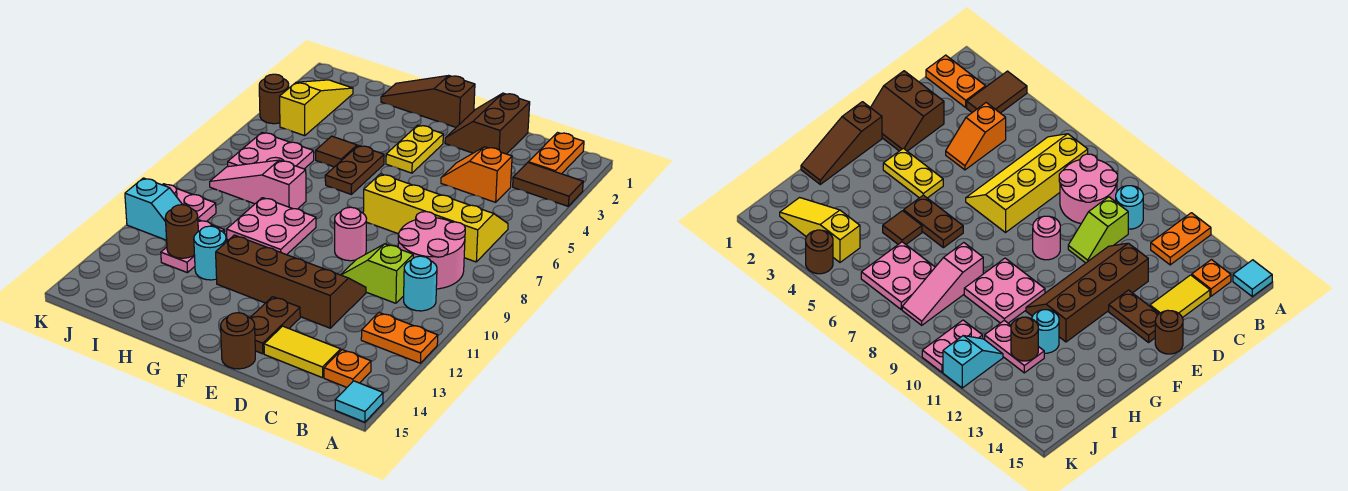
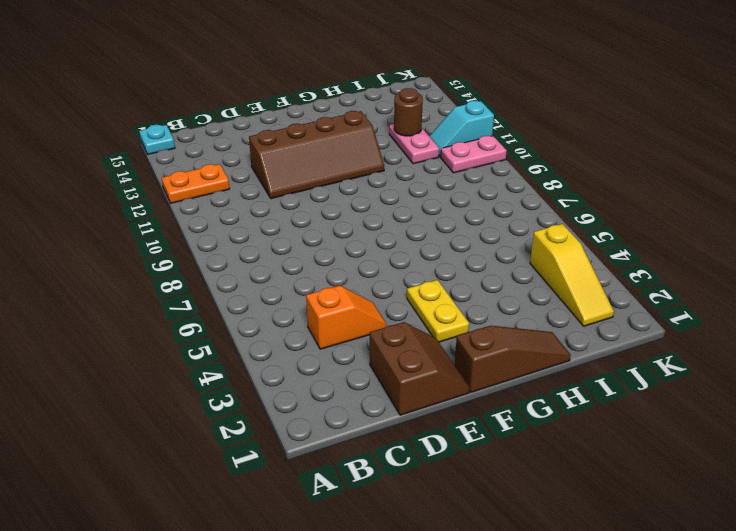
cyan plate A15 level 1 -> cyan tile A15 level 1
none -> brown tile A3:B3 level 1
none -> orange plate B1:B2 level 1
none -> yellow slope B6:E7 level 1 top 7
none -> pink round brick B8:C9 level 1

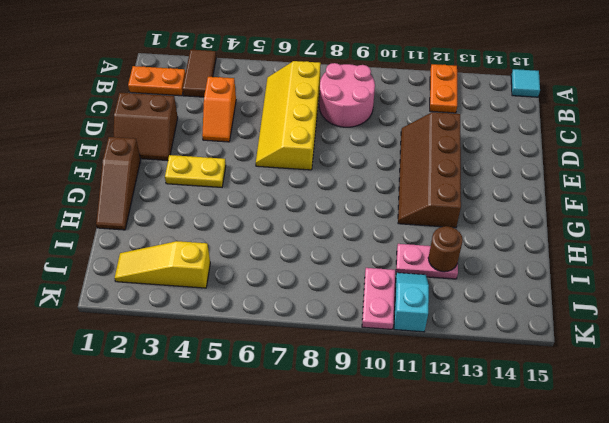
none -> cyan round brick B10 level 1
none -> orange plate B14 level 1
none -> lime slope C10:D10 level 1 top C
none -> yellow tile C14:D14 level 1

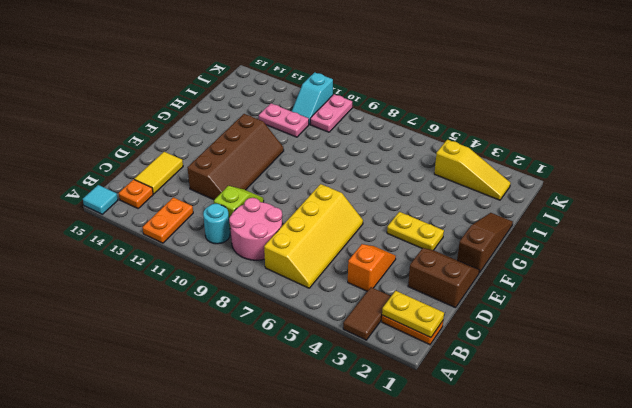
yellow plate B1:B2 level 2 -> none
none -> pink round brick E9 level 1
none -> brown plate E13:E14 level 1
none -> brown round brick E15 level 1
none -> brown plate G5:G6 level 1

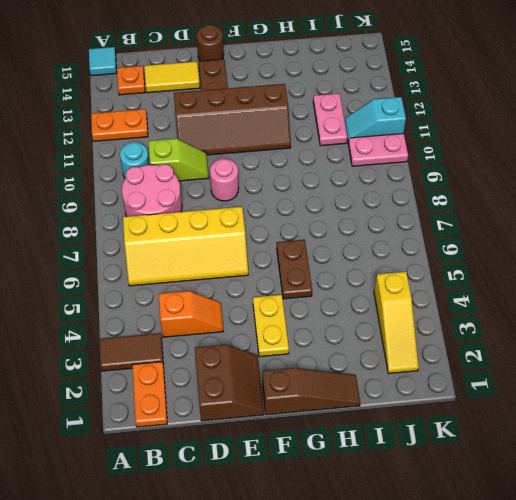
none -> pink plate G9:H10 level 1
none -> brown tile H5 level 1
none -> pink slope H8:J8 level 1 top H
none -> cyan round brick H12 level 1

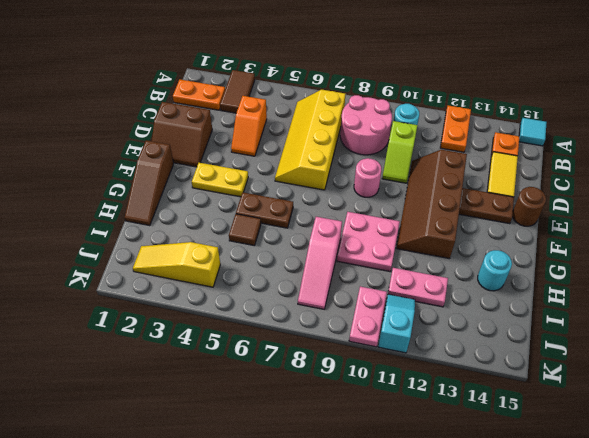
cyan round brick H14 level 1 -> cyan round brick H12 level 1
none -> pink plate I6:J7 level 1
none -> brown round brick K4 level 1
none -> brown round brick I12 level 2

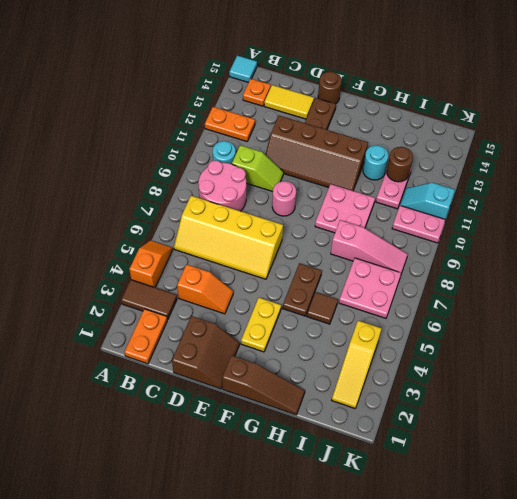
orange slope A4:A5 level 1 top 4 -> none
none -> brown round brick K4 level 1

